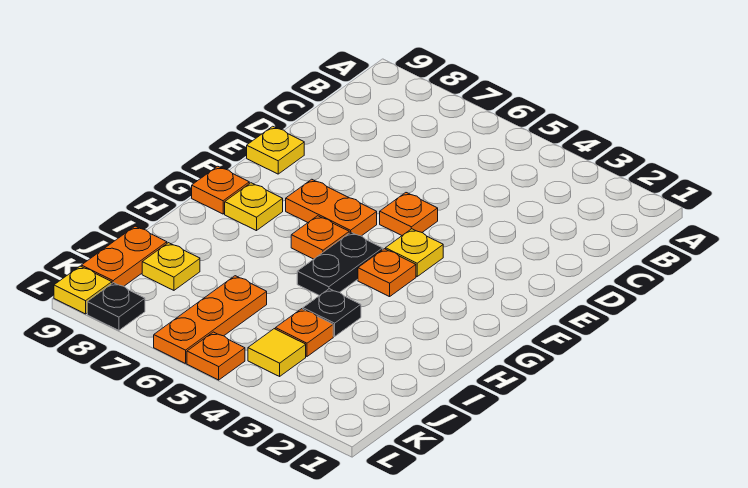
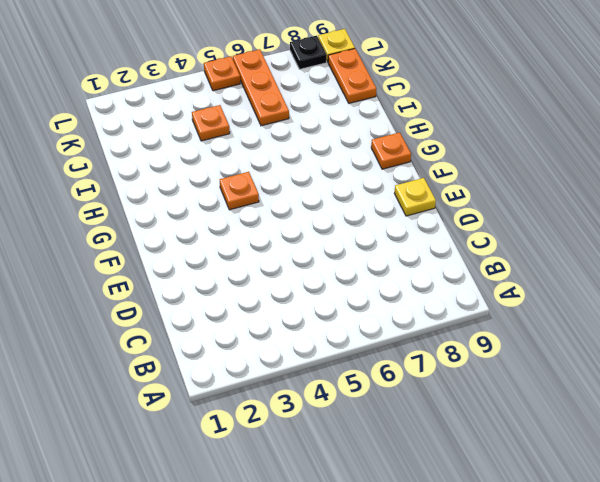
none -> orange plate E5 level 1
none -> yellow plate F4 level 1
none -> orange plate F6:F7 level 1

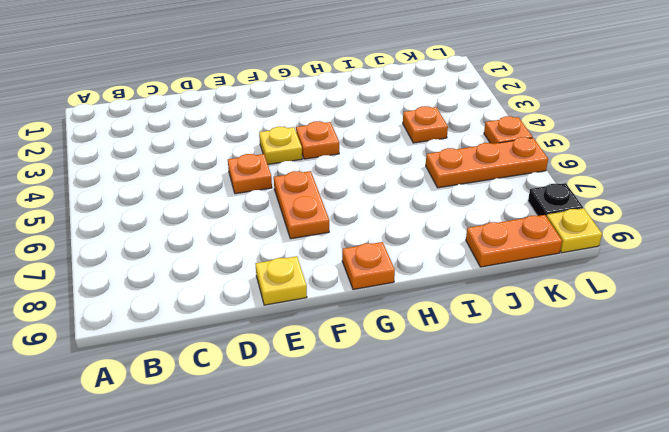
none -> black plate G5:H5 level 1
none -> orange plate G6 level 1
none -> yellow plate G8 level 1

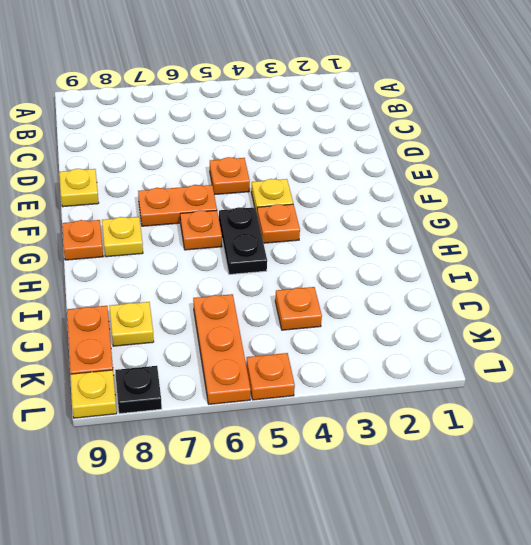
none -> black plate I4 level 1
none -> yellow tile K4 level 1

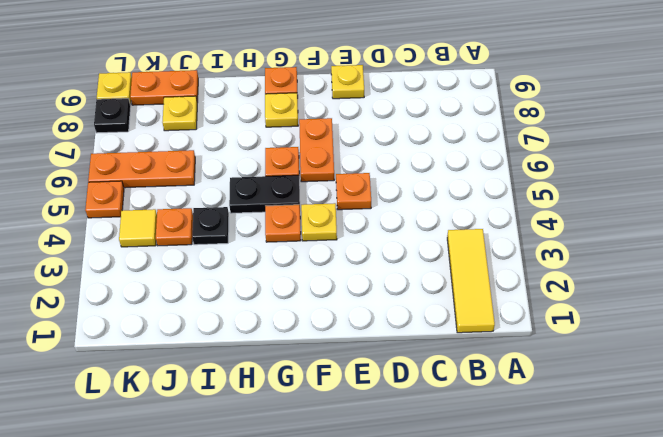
yellow tile B1:B3 level 1 -> none

